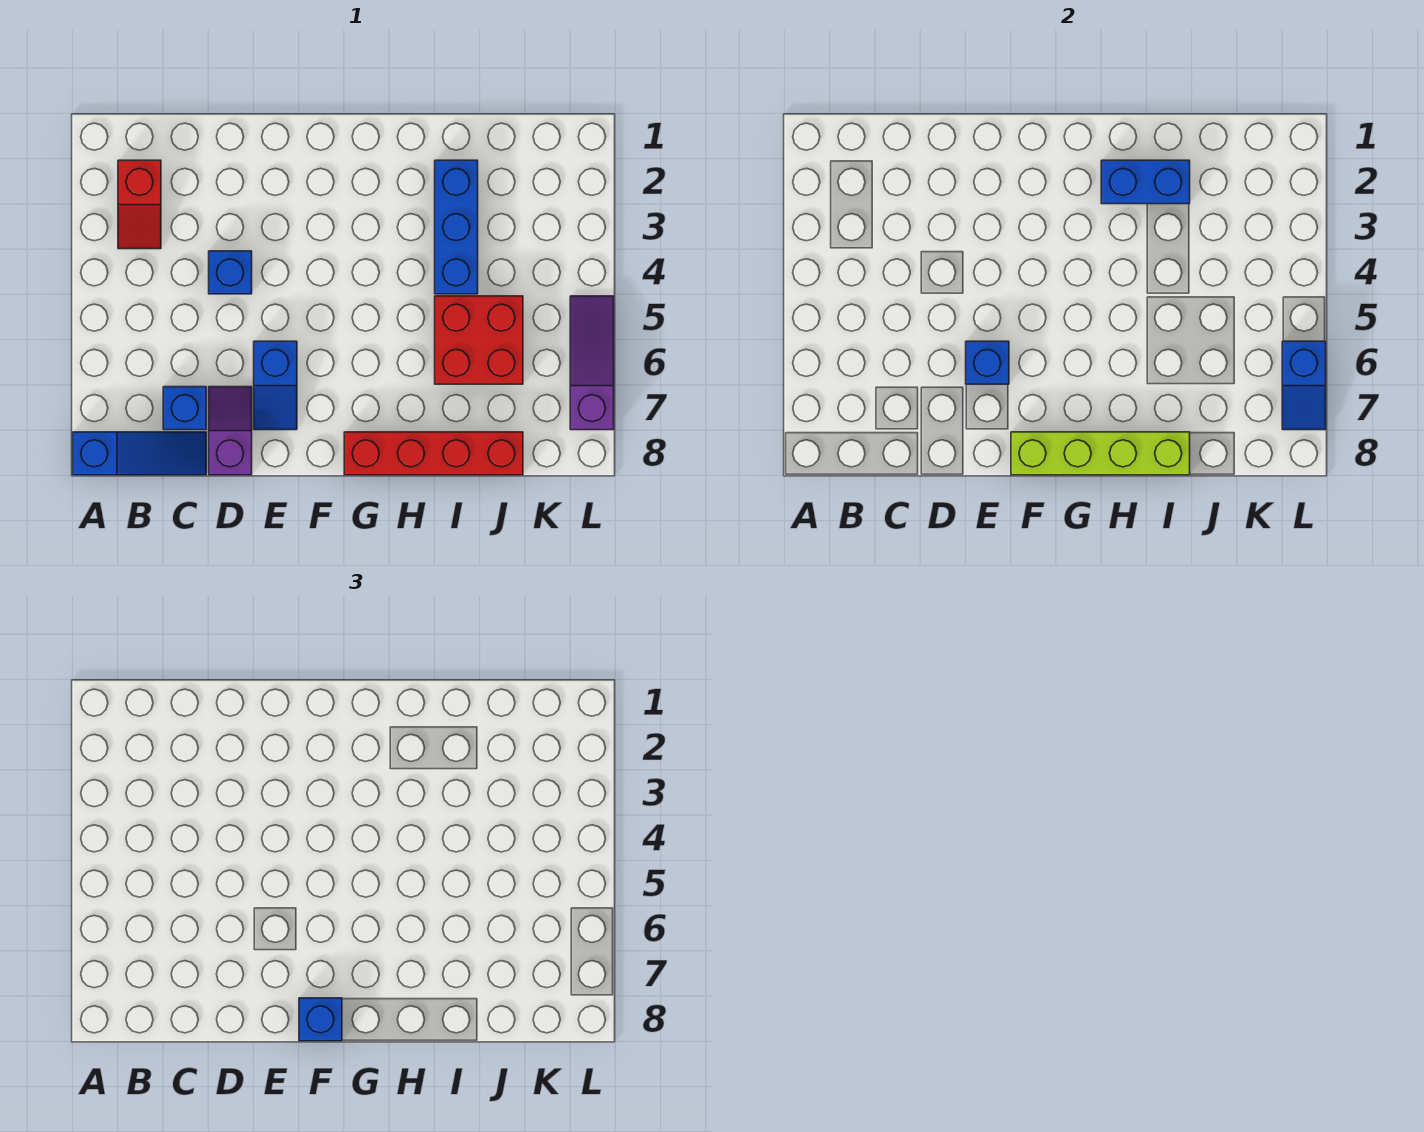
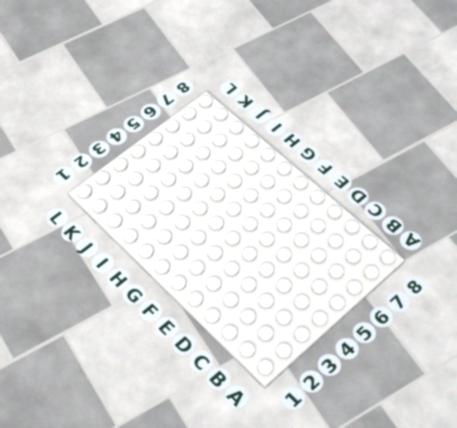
none -> blue slope A8:C8 level 1 top A
none -> red slope B2:B3 level 1 top 2
none -> blue brick C7 level 1

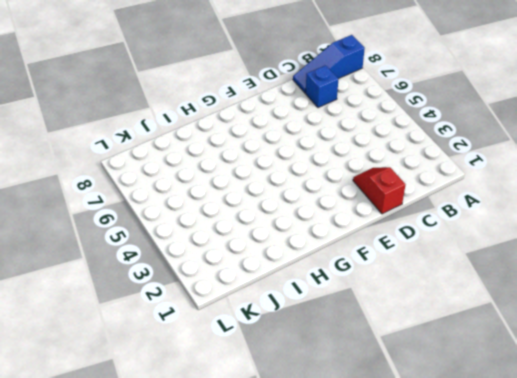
red slope D1:D2 level 1 top 1 -> red slope B2:B3 level 1 top 2
none -> blue brick D4 level 1
none -> purple slope D7:D8 level 1 top 8
none -> blue slope E6:E7 level 1 top 6

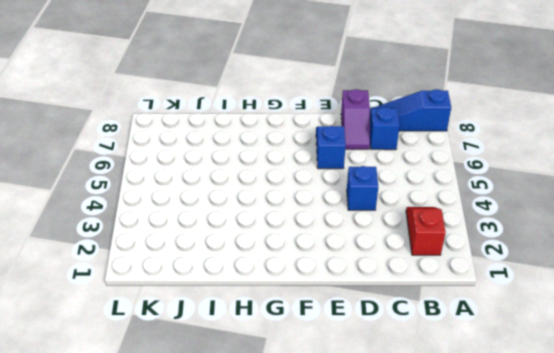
none -> red brick G8:J8 level 1
none -> blue brick I2:I4 level 1
none -> red brick I5:J6 level 1

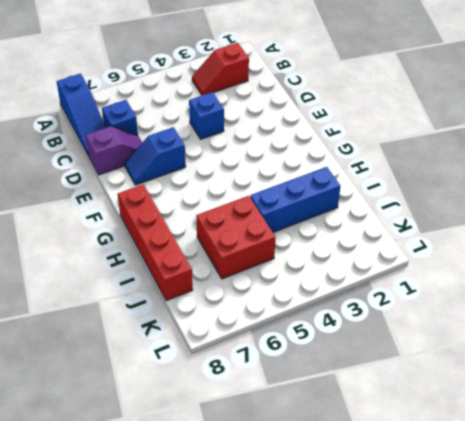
none -> purple slope L5:L7 level 1 top 7
none -> blue brick E6 level 2
none -> lime brick F8:I8 level 2

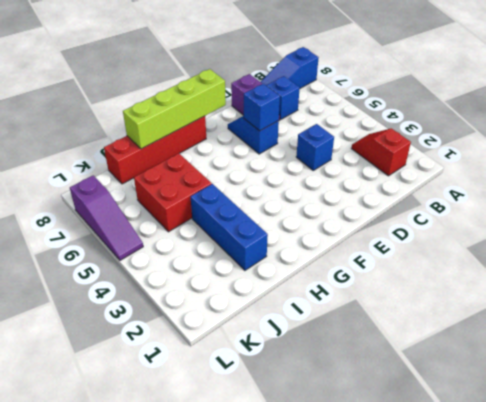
none -> blue brick H2:I2 level 2
none -> blue slope L6:L7 level 2 top 6
none -> blue brick F8 level 3

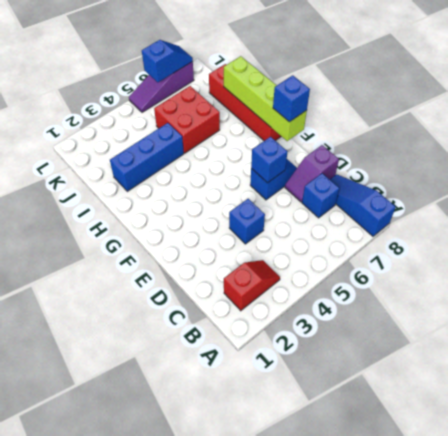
none -> blue brick H2:I2 level 2

